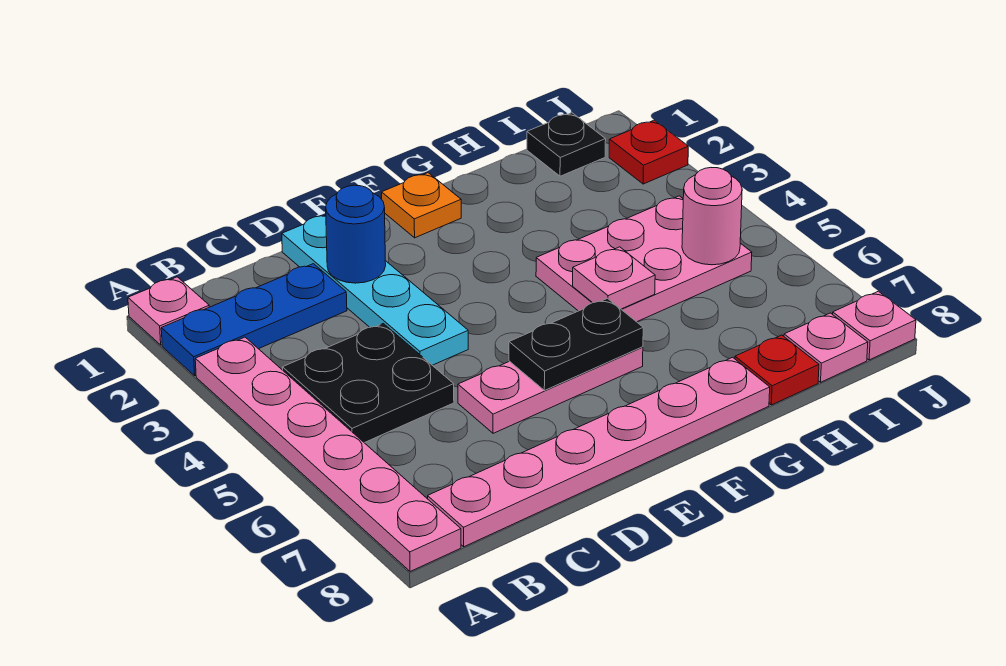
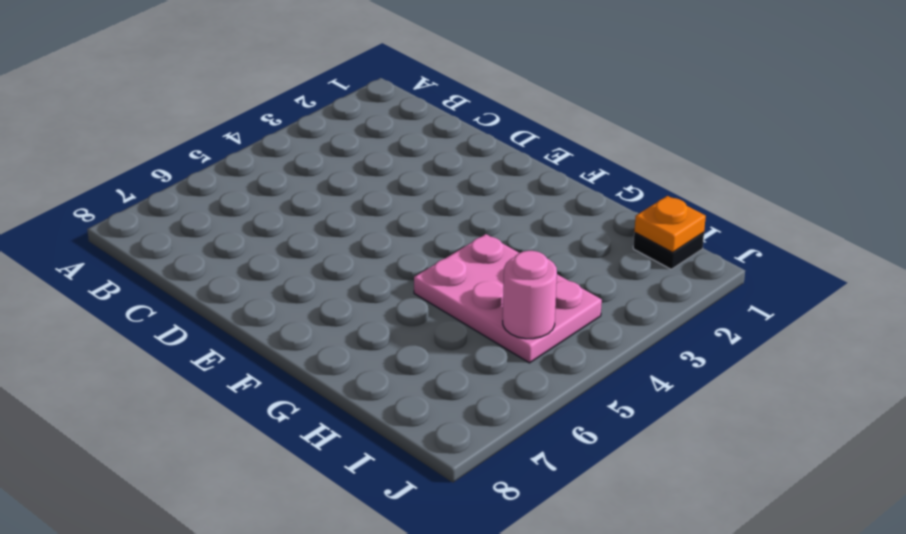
orange plate I1 level 2 -> orange plate F1 level 1
none -> pink plate A1 level 1
none -> blue plate A2:C2 level 1
none -> pink plate A3:A8 level 1

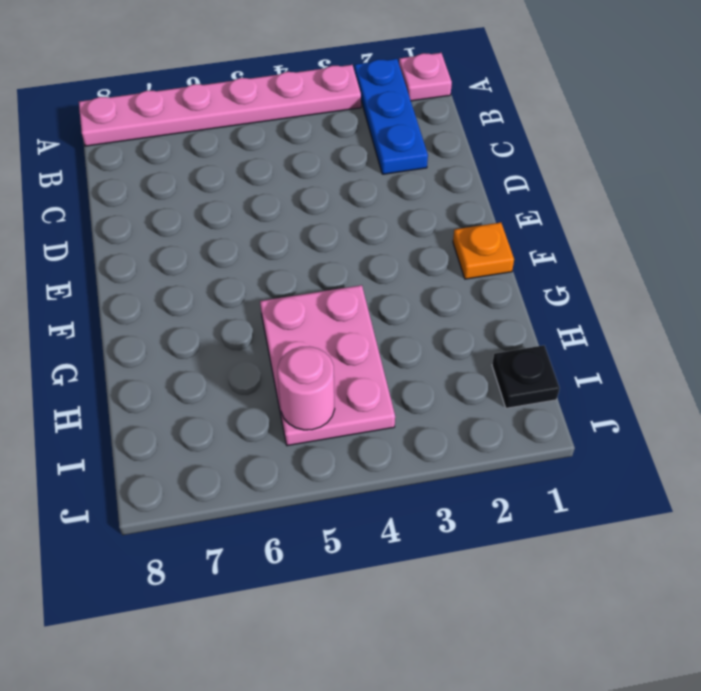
none -> black plate B4:C5 level 1
none -> pink plate B8:G8 level 1
none -> cyan plate D1:D4 level 1

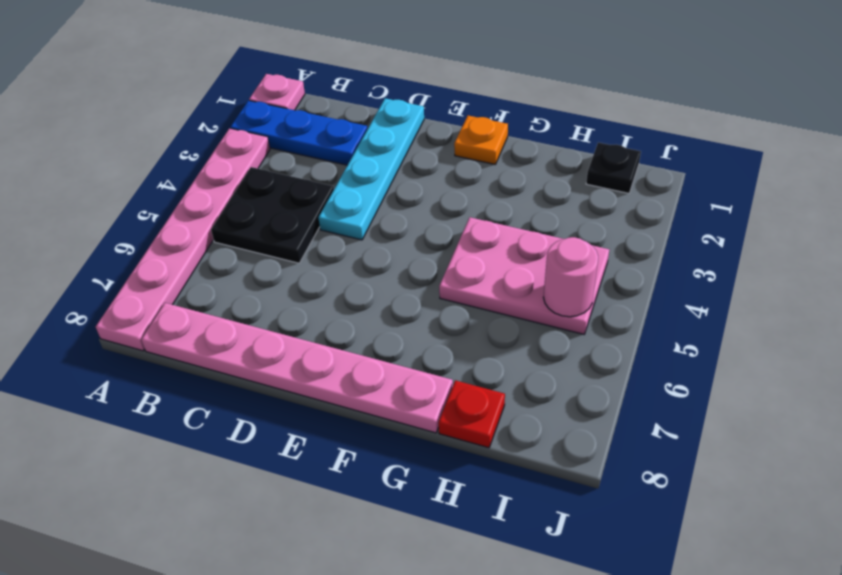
none -> pink plate D6:F6 level 1
none -> pink plate I8 level 1
none -> red plate J2 level 1

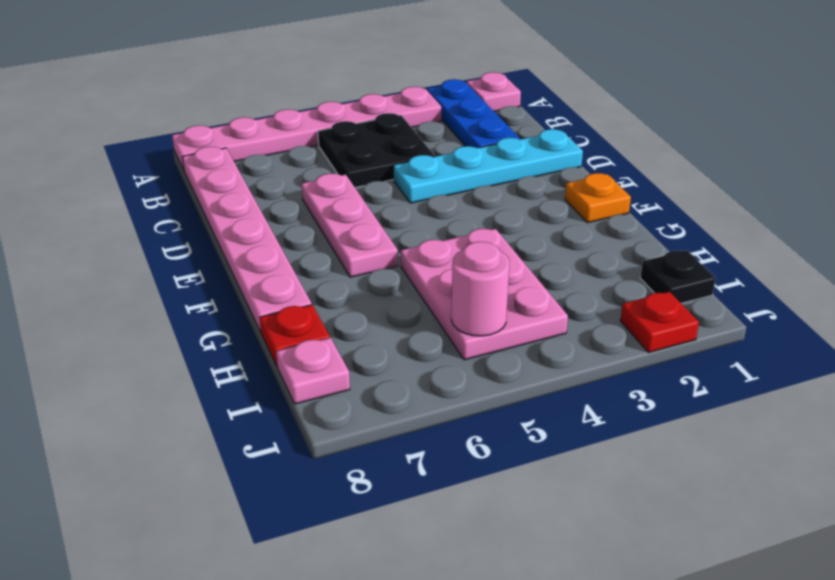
none -> pink plate J8 level 1
none -> blue round brick D2 level 2
none -> black plate E6:F6 level 2

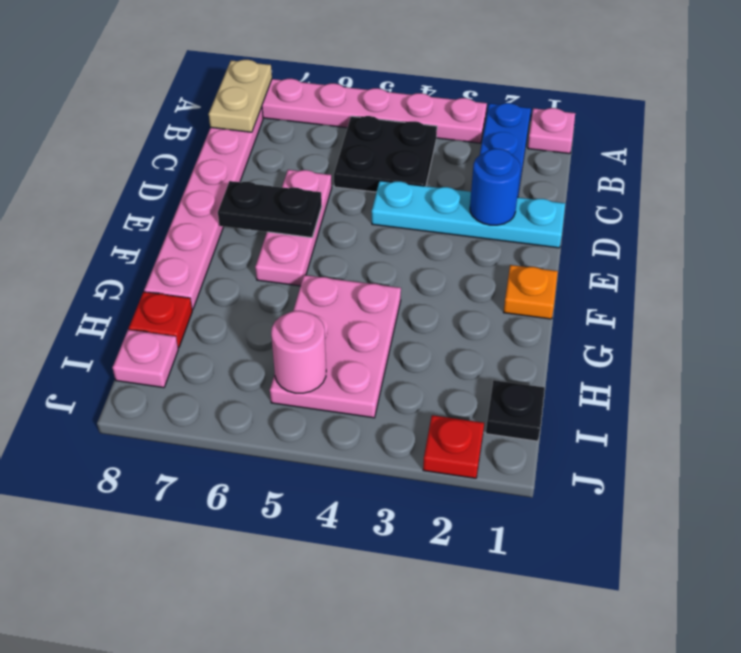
tan plate A8:B8 level 2 -> none
black plate E6:E7 level 2 -> black plate E6:F6 level 2
none -> pink plate J8 level 1
none -> pink plate G5 level 2

